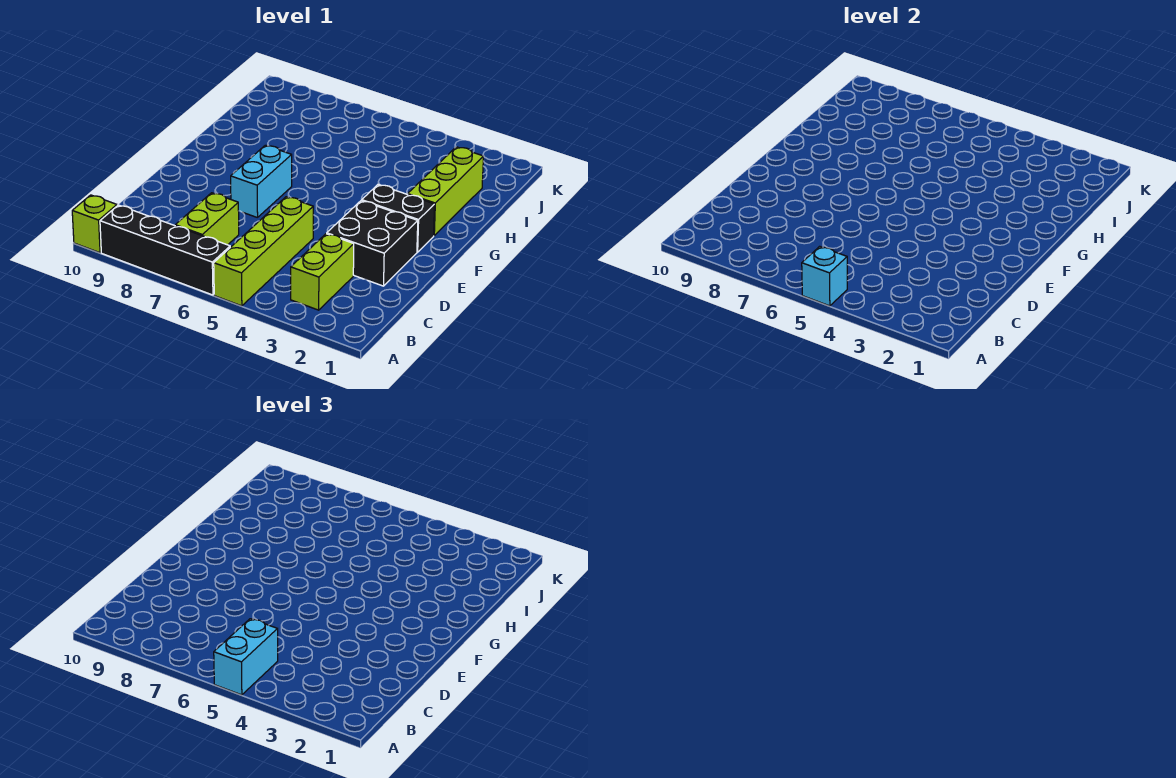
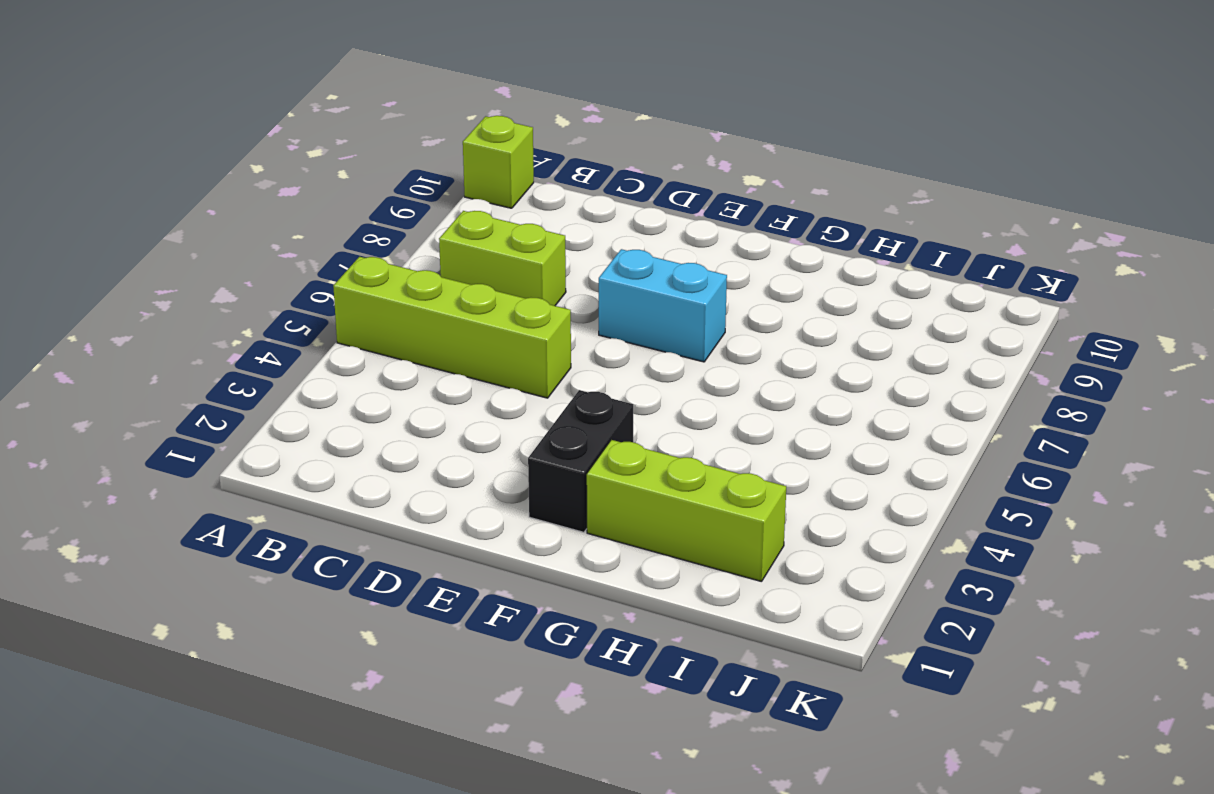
none -> black brick A6:A9 level 1
none -> lime brick B3:C3 level 1

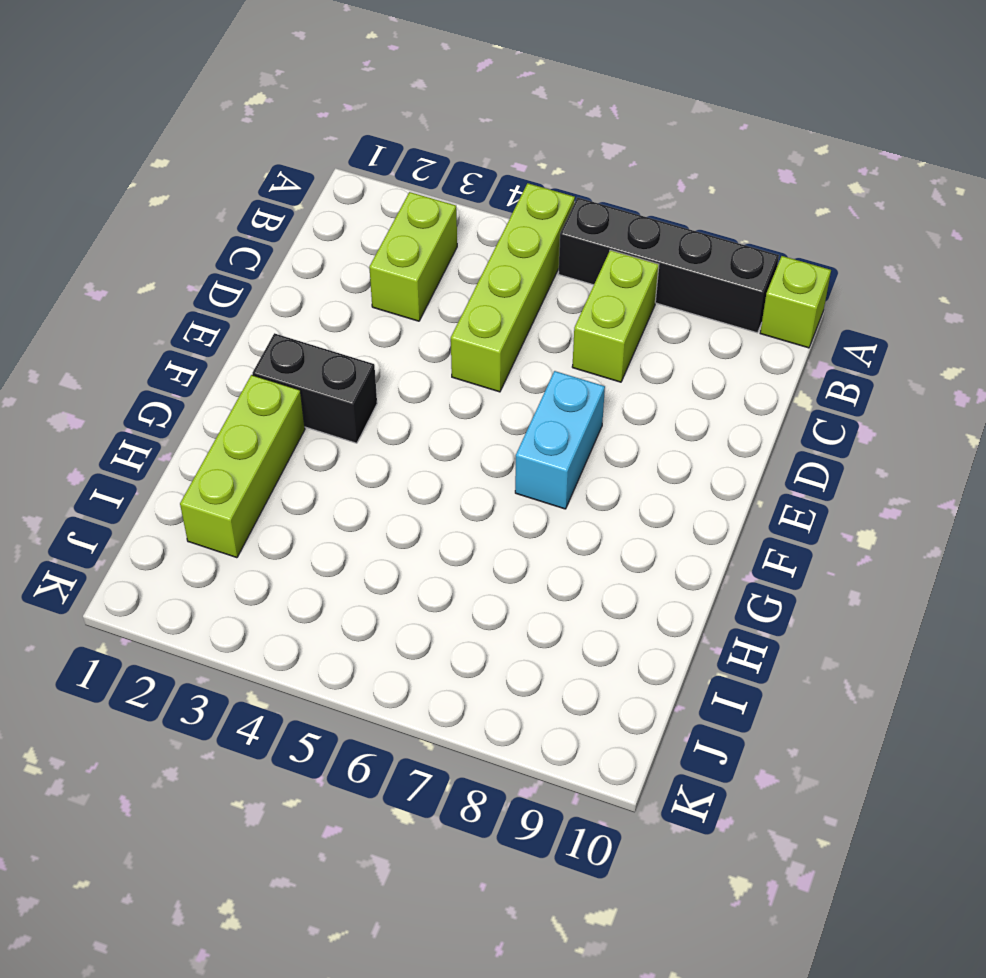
none -> black brick D2:E3 level 1
none -> cyan brick A5 level 2

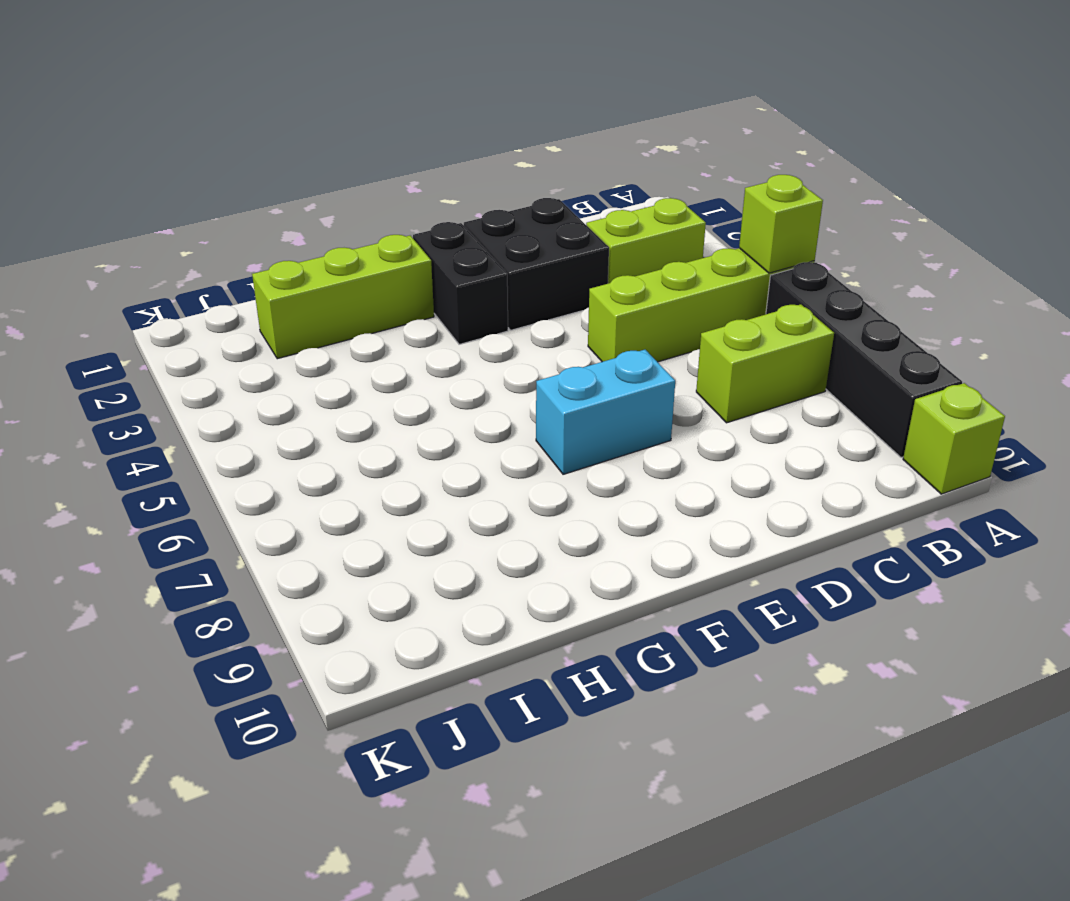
lime brick A5 level 2 -> cyan brick A5 level 2
none -> cyan brick A5:B5 level 3

